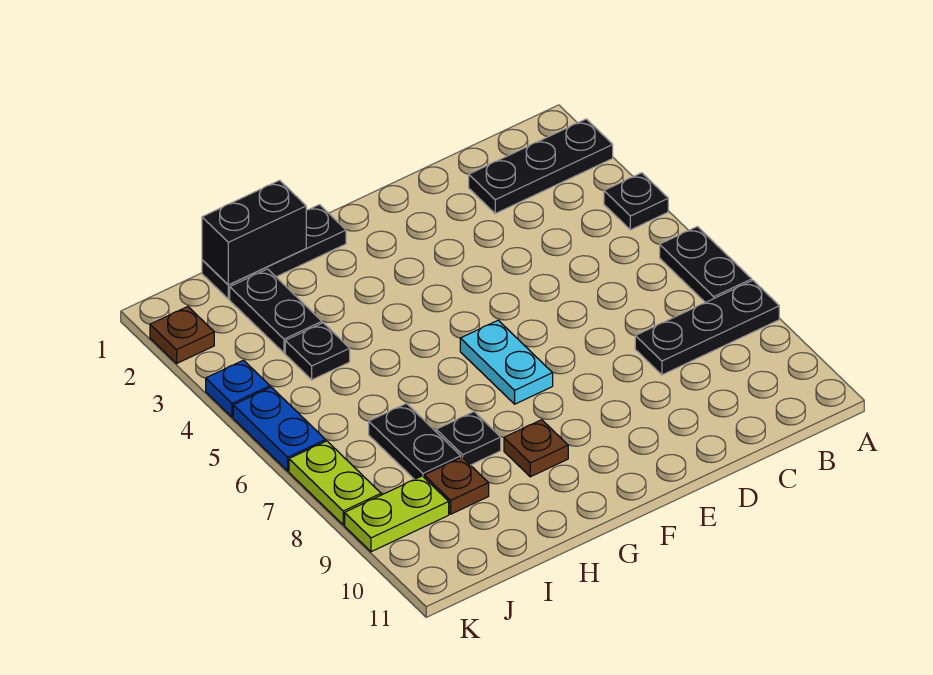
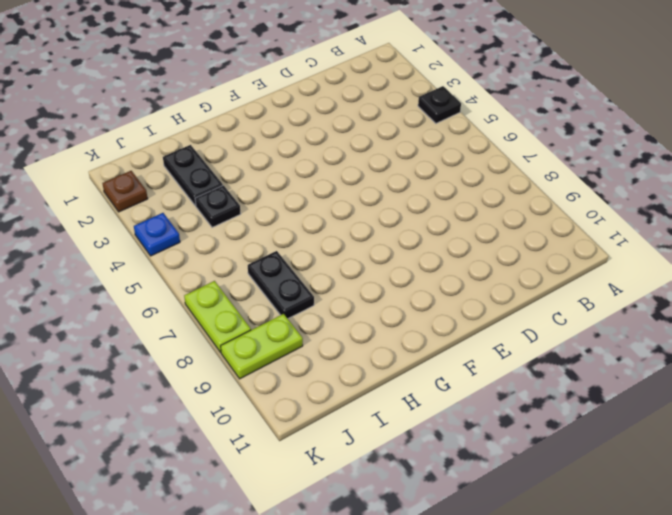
none -> black plate A2:C2 level 1
none -> black plate A6:A7 level 1
none -> black plate A8:C8 level 1

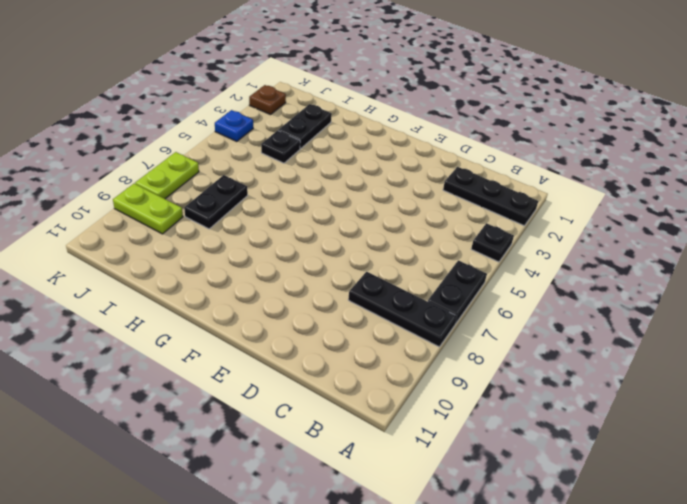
none -> cyan plate F6:F7 level 1
none -> black plate G1:I1 level 1
none -> brown plate G9 level 1

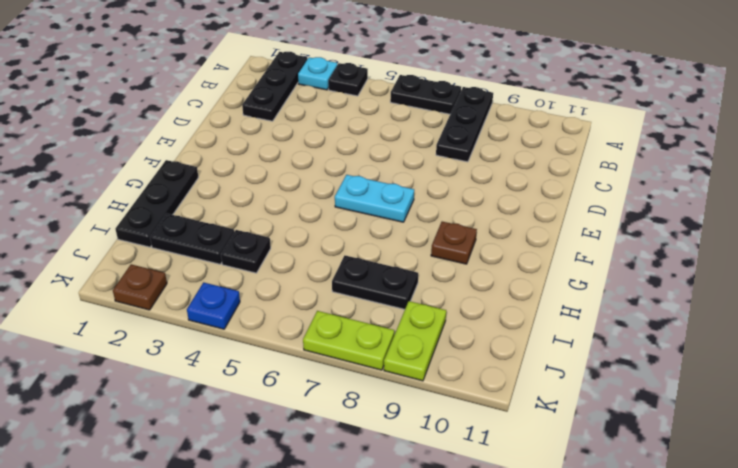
cyan plate A3 level 1 -> none
none -> black plate H8 level 1
none -> brown plate I9 level 1
none -> blue plate K5:K6 level 1

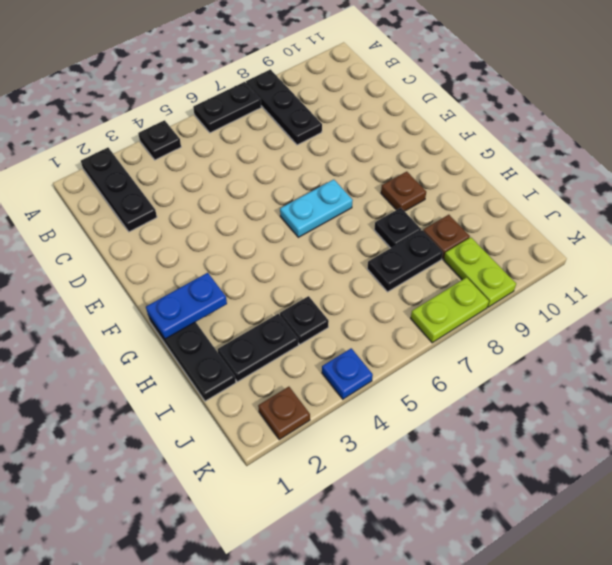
blue plate G1:G2 level 2 -> blue plate K5:K6 level 1
none -> black brick H1:I1 level 2

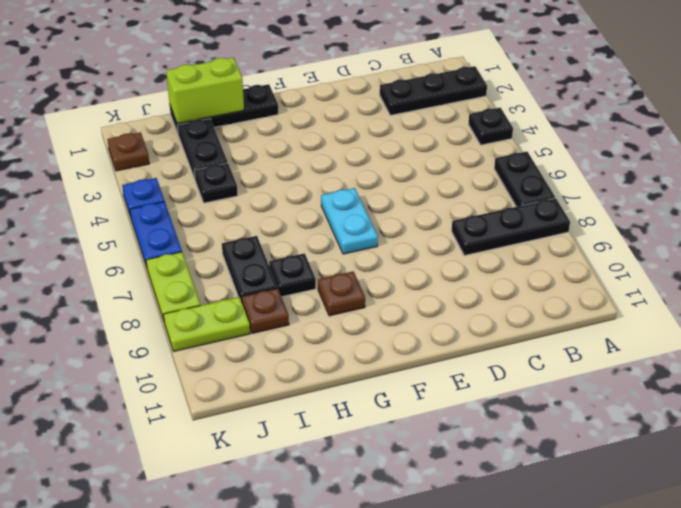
lime brick H1:I1 level 2 -> black brick H1:I1 level 2

